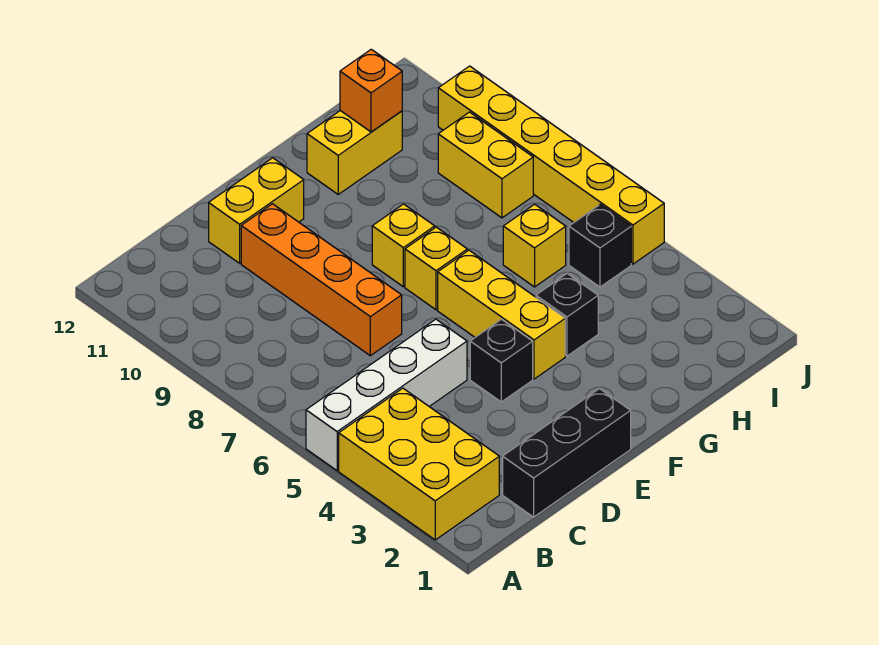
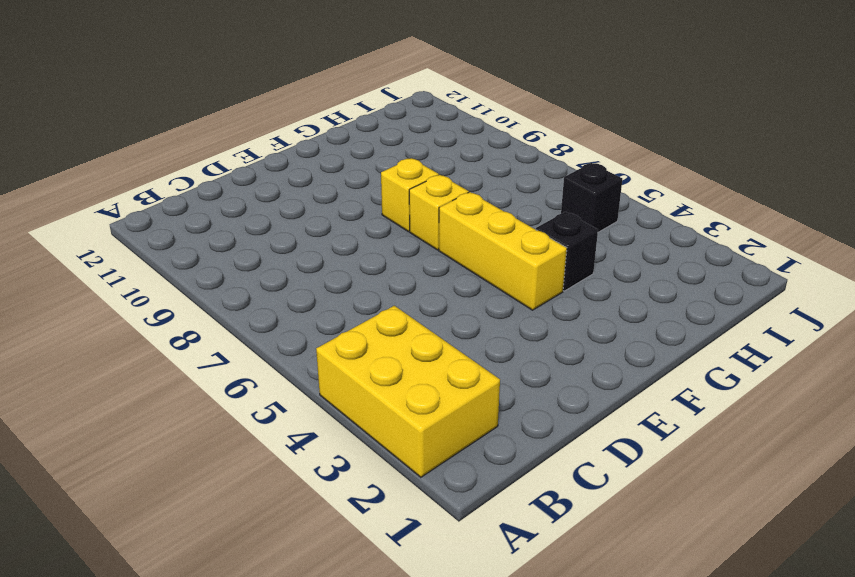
none -> white brick A5:D5 level 1
none -> black brick C1:E1 level 1
none -> orange brick D7:D10 level 1

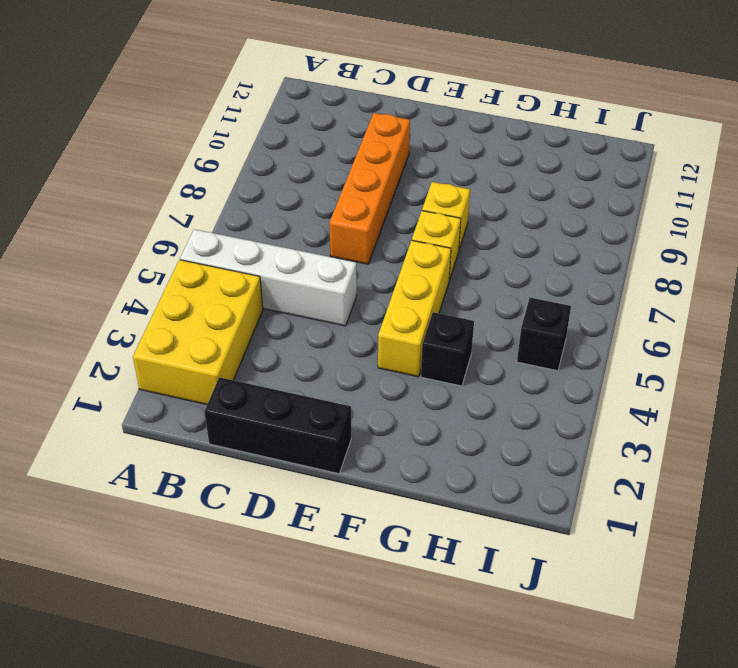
none -> yellow brick D11:E11 level 1
none -> black brick E4 level 1
none -> yellow brick G11:H11 level 1

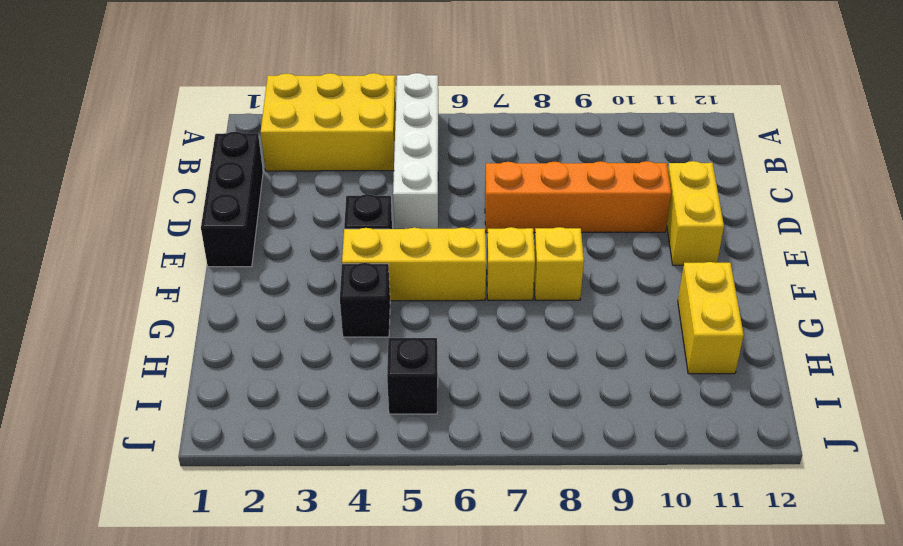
none -> yellow brick H6 level 1
none -> yellow brick I8:I9 level 1
none -> yellow brick J5:J10 level 1

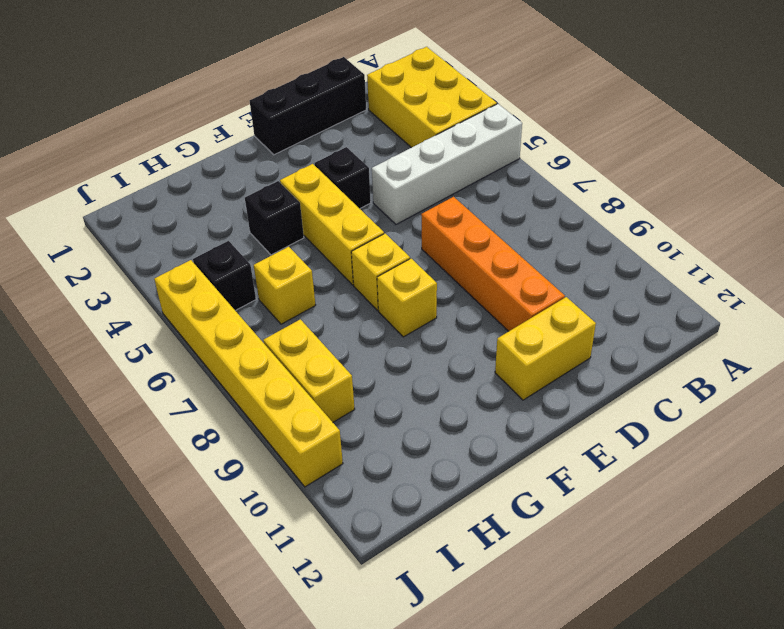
none -> yellow brick G11:H11 level 1
none -> orange brick H11 level 2

